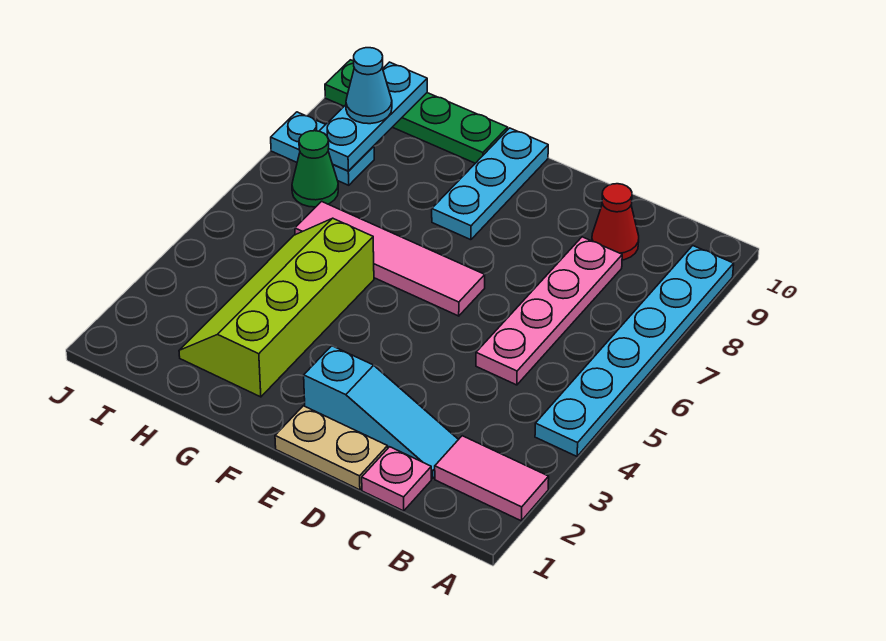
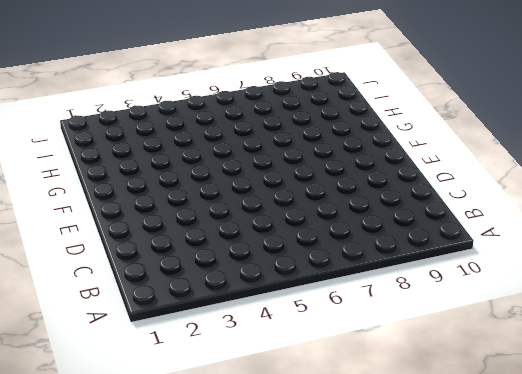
none -> pink tile A2:B2 level 1
none -> cyan plate A4:A9 level 1
none -> pink plate C1 level 1

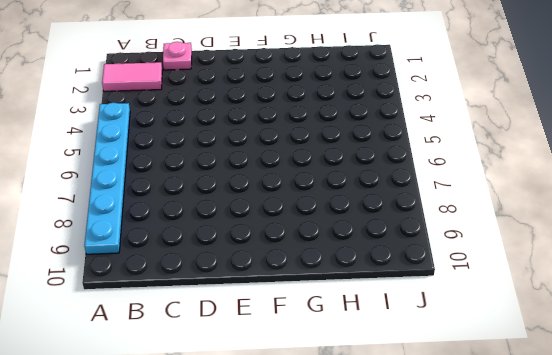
none -> cyan slope C2:E2 level 1 top E
none -> pink plate C5:C8 level 1
none -> red cone C9 level 1

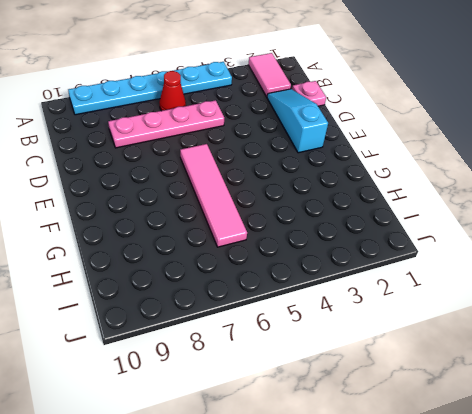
red cone B6 level 1 -> red cone C9 level 1
none -> tan plate D1:E1 level 1
none -> cyan plate F8:F10 level 1
none -> lime slope G2:H5 level 1 top G

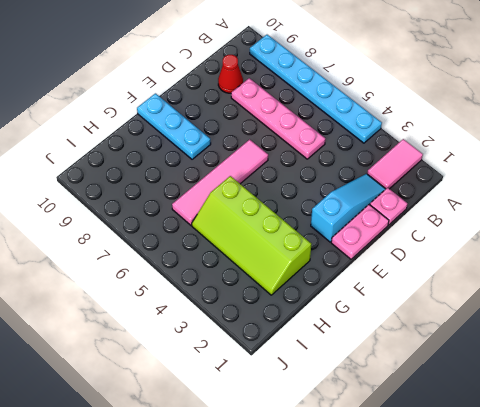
pink plate D1:E1 level 1 -> tan plate D1:E1 level 1
none -> green plate G10:J10 level 1
none -> green cone I7 level 1
none -> cyan plate I8:J8 level 1

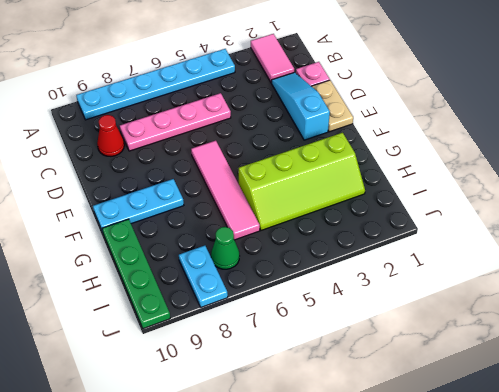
none -> cyan plate I8:I10 level 2
none -> cyan cone I9 level 3

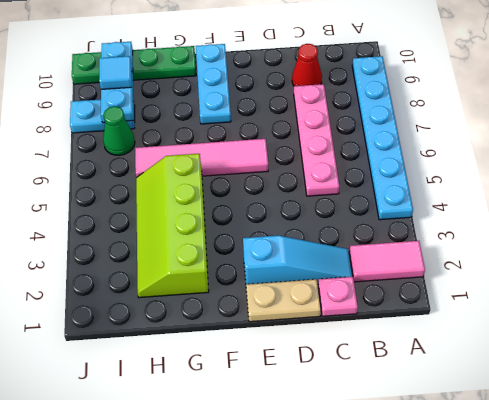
cyan tile I9 level 3 -> cyan cone I9 level 3

